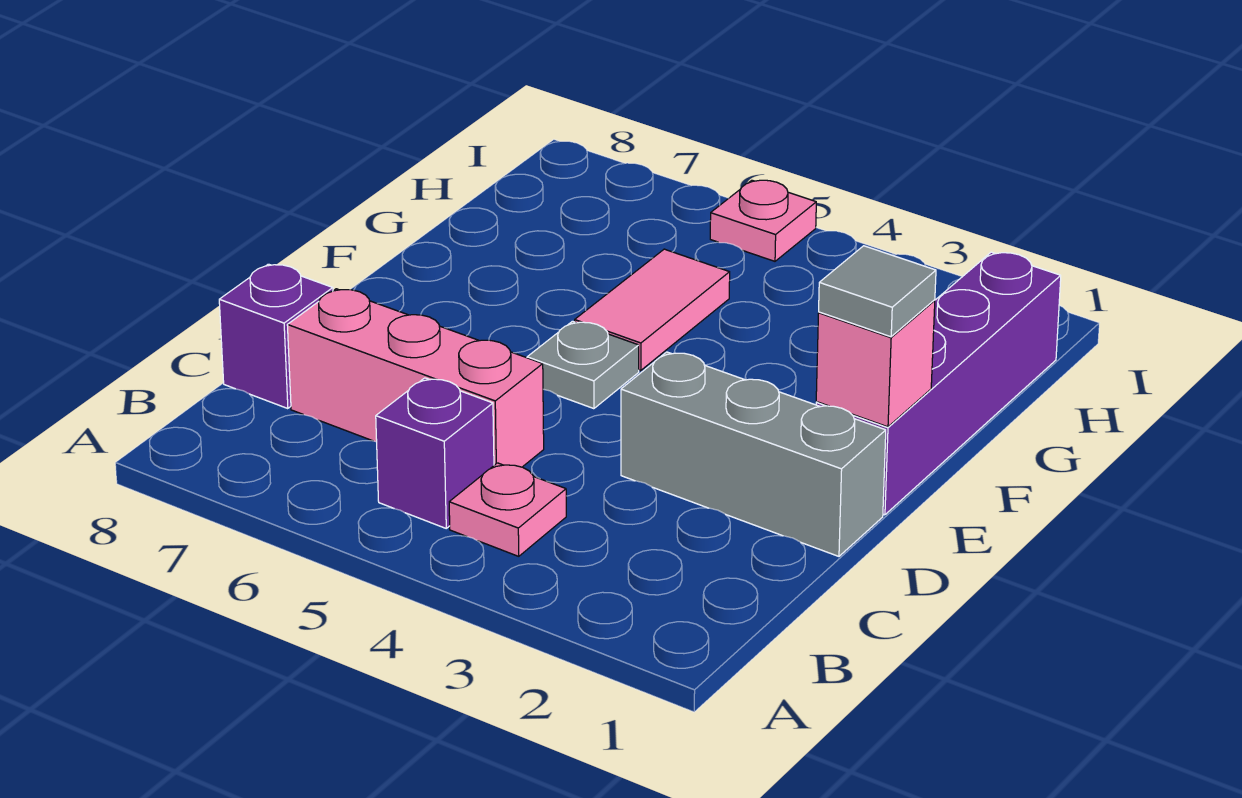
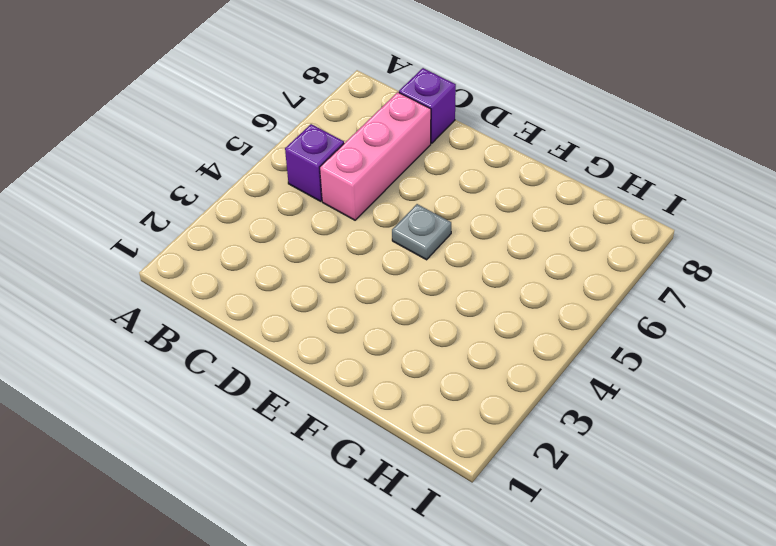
none -> pink plate B4 level 1
none -> grey brick D1:D3 level 1

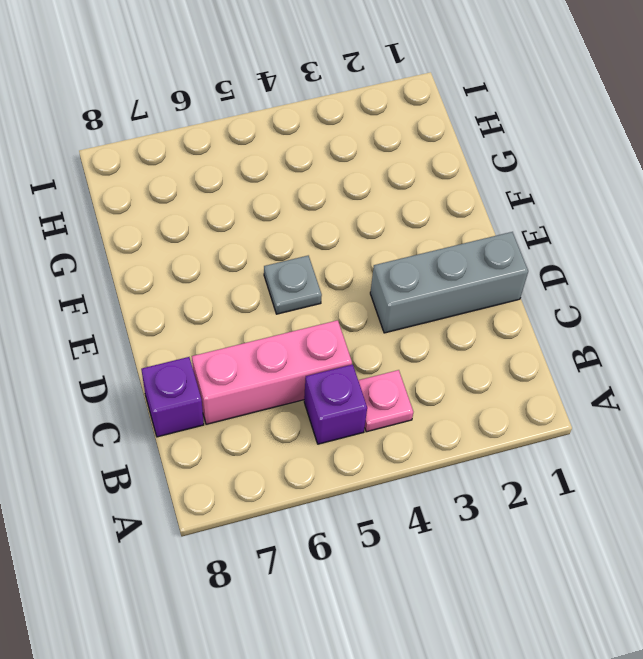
none -> purple brick E1:H1 level 1
none -> pink tile F5:G5 level 1

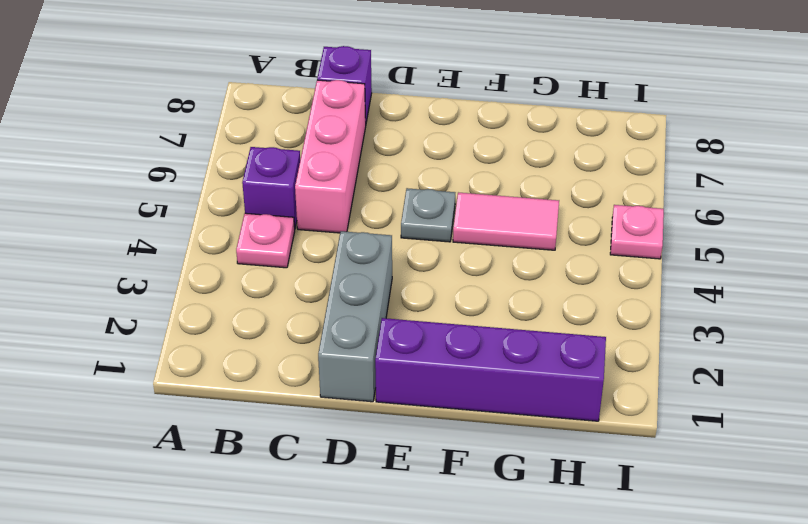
none -> pink brick E1 level 2
none -> grey tile E1 level 3

